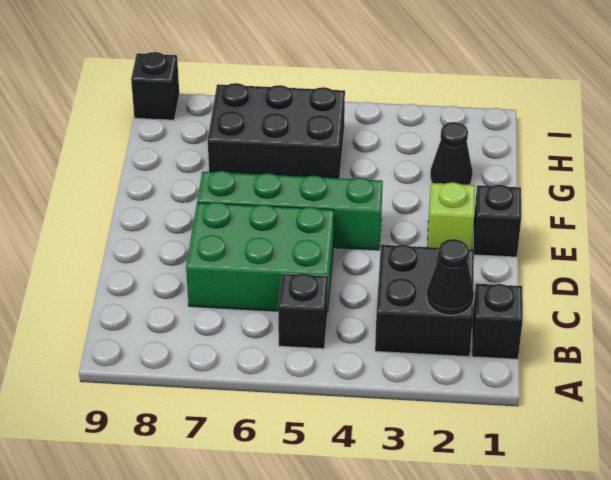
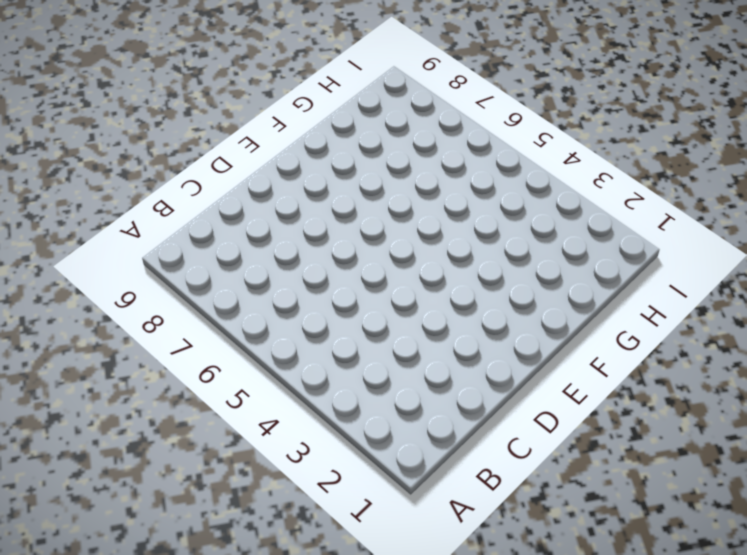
none -> black brick B1 level 1
none -> black brick B2:C3 level 1

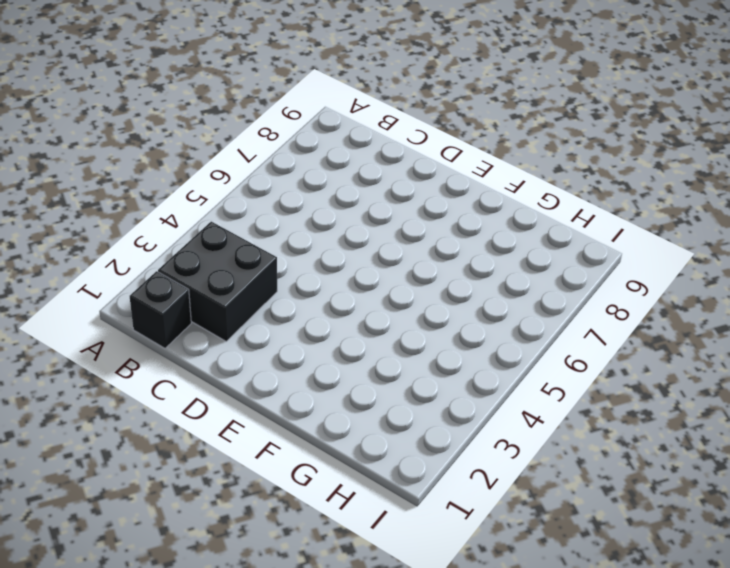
none -> black brick B5 level 1
none -> green brick C5:D7 level 1

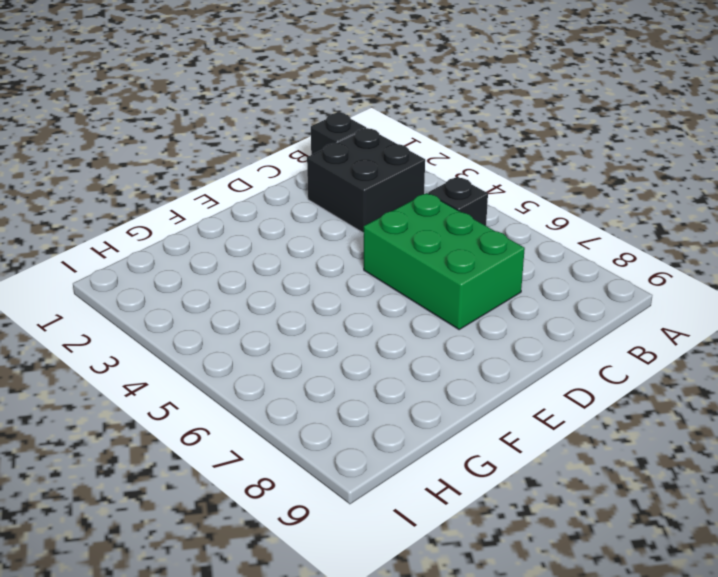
none -> black brick E1 level 1
none -> lime brick E2 level 1

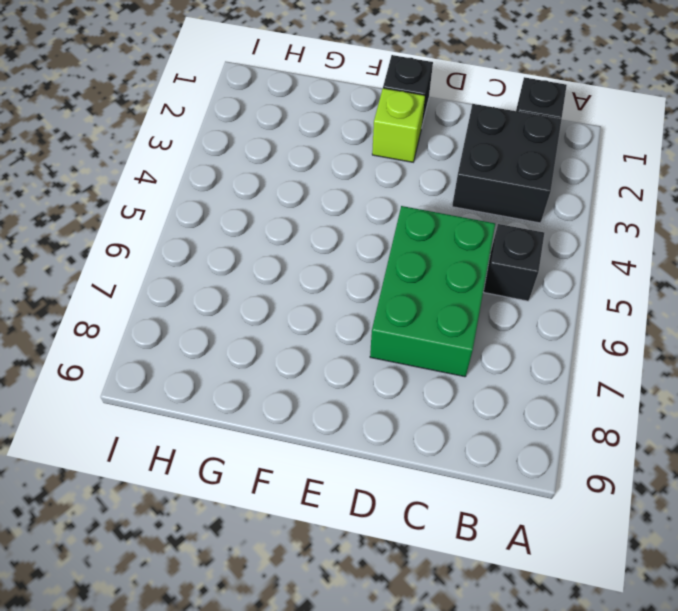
none -> green brick E4:E7 level 1
none -> black cone G2 level 1

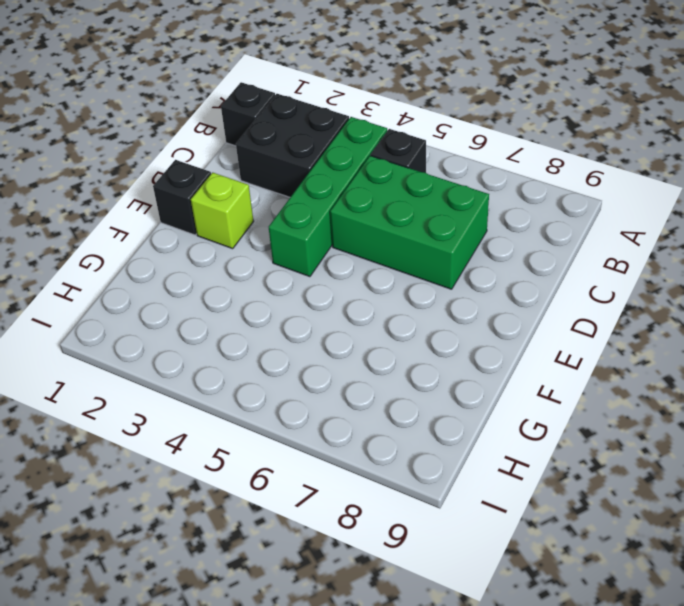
green brick B4:E4 level 1 -> green brick E4:E7 level 1
none -> black cone G2 level 1
none -> black brick G5:H7 level 1

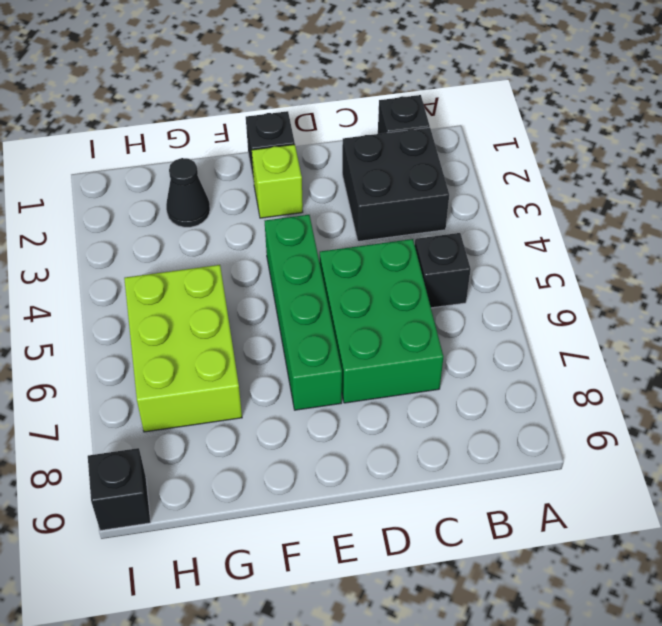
lime brick G5:H7 level 1 -> black brick G5:H7 level 1
none -> black cone B2 level 2

